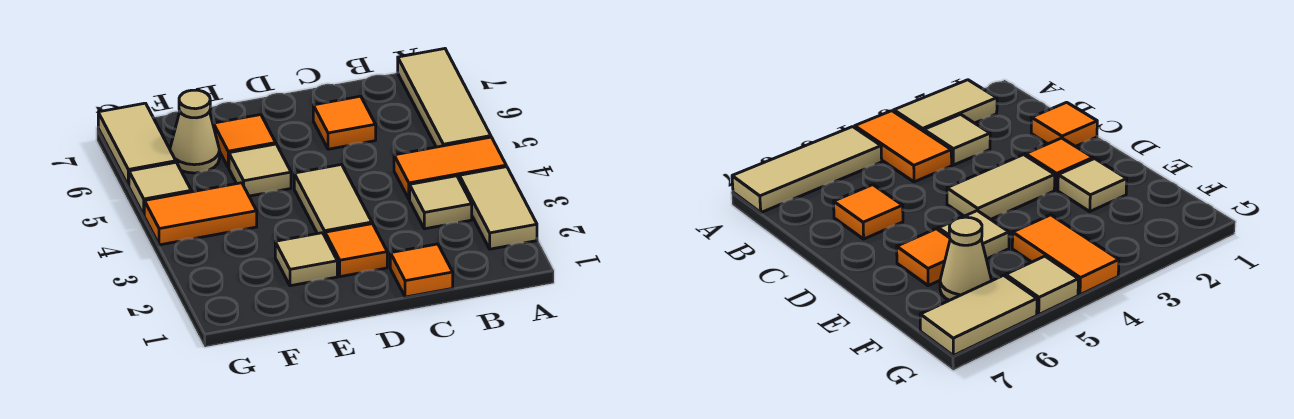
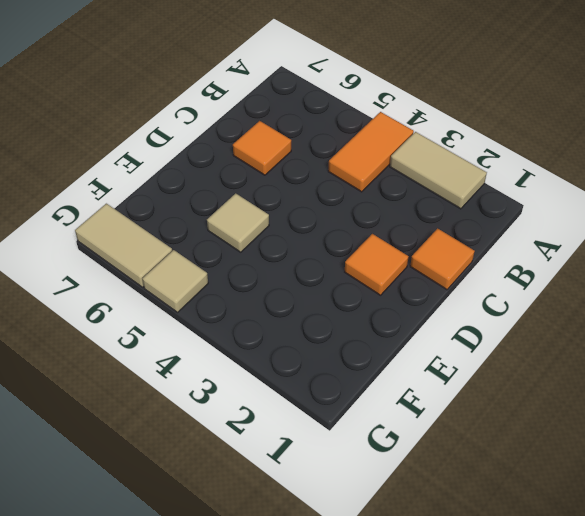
none -> tan tile A5:A7 level 1
none -> tan tile B3 level 1
none -> tan tile D3:D4 level 1

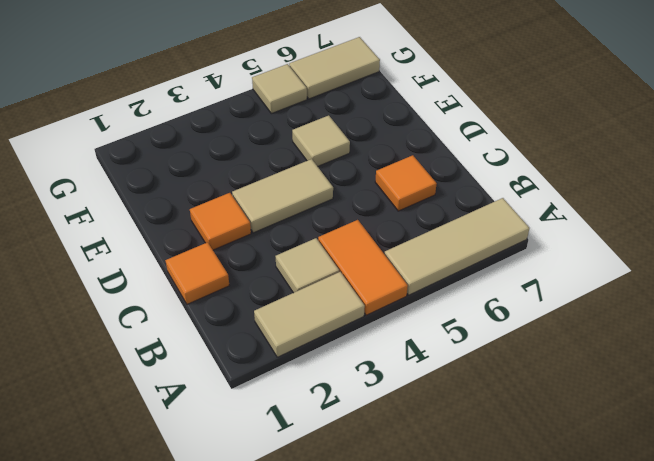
none -> tan tile E2 level 1
none -> orange tile E6 level 1
none -> orange tile F4:G4 level 1

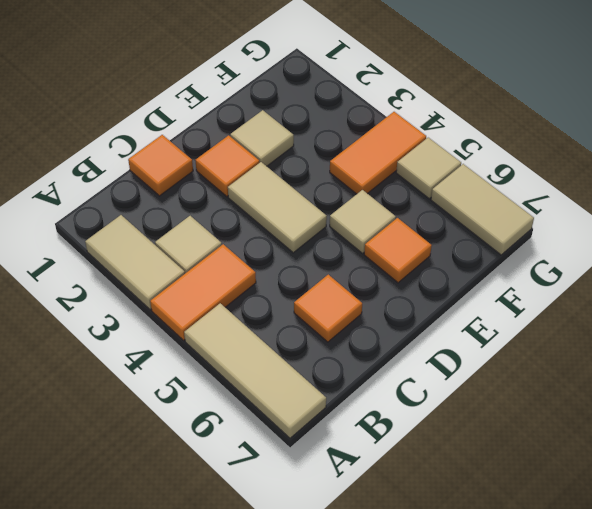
none -> tan cone F6 level 1

